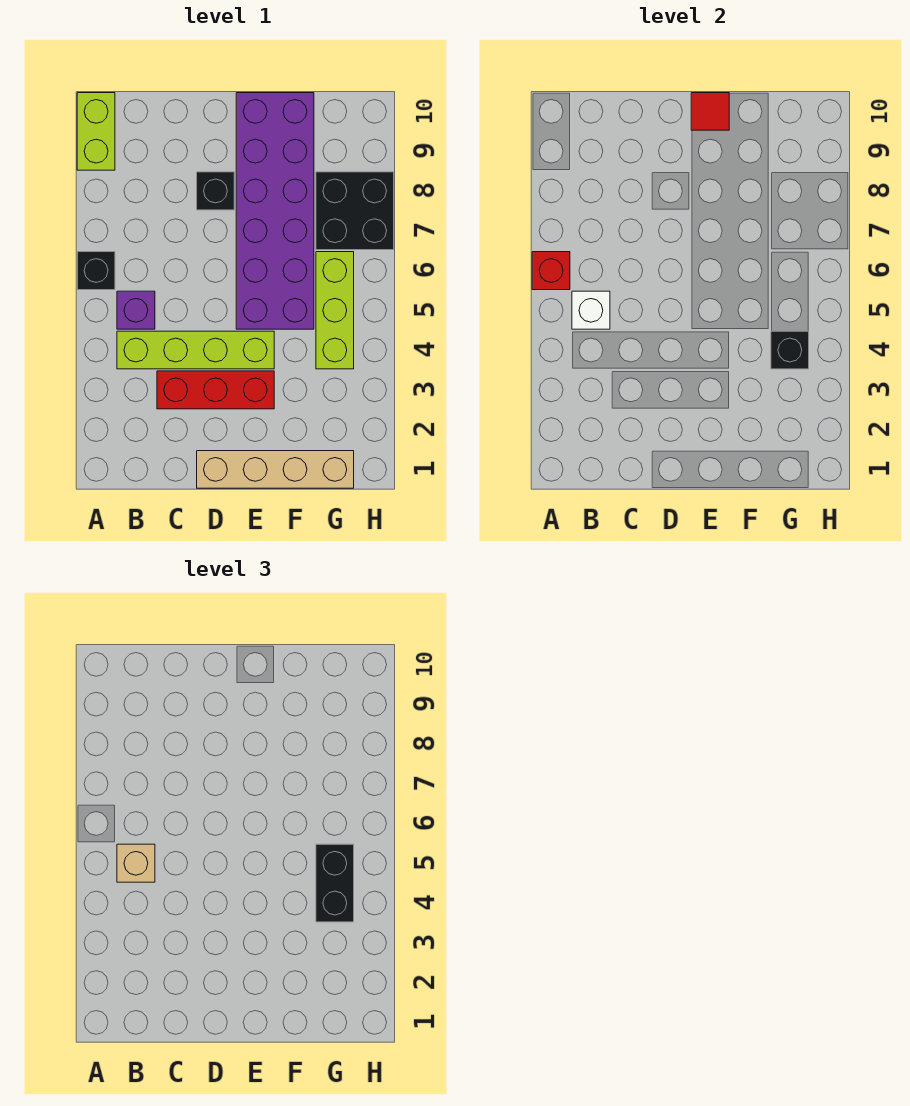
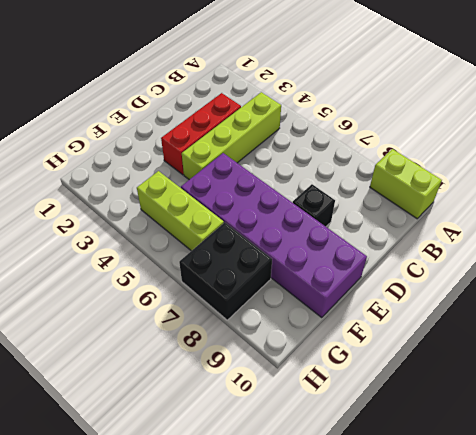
none -> black brick A6 level 1
none -> purple brick B5 level 1
none -> tan brick D1:G1 level 1

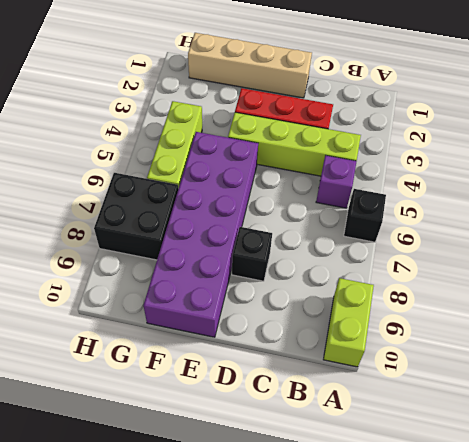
none -> red brick A6 level 2
none -> white brick B5 level 2
none -> red tile E10 level 2

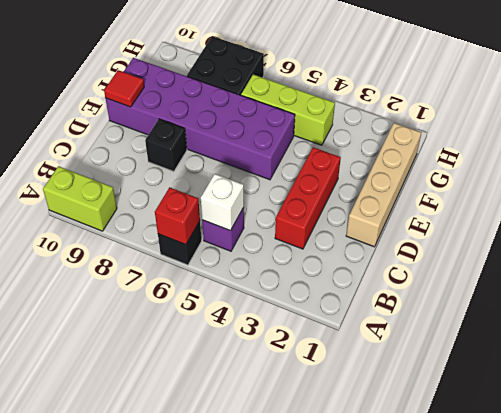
none -> lime brick B4:E4 level 1
none -> black brick G4 level 2
none -> tan brick B5 level 3

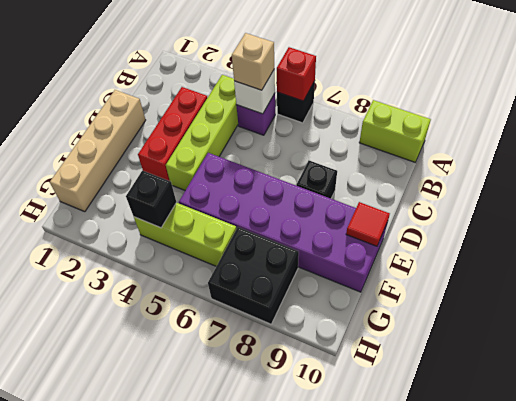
none -> black brick G4:G5 level 3

